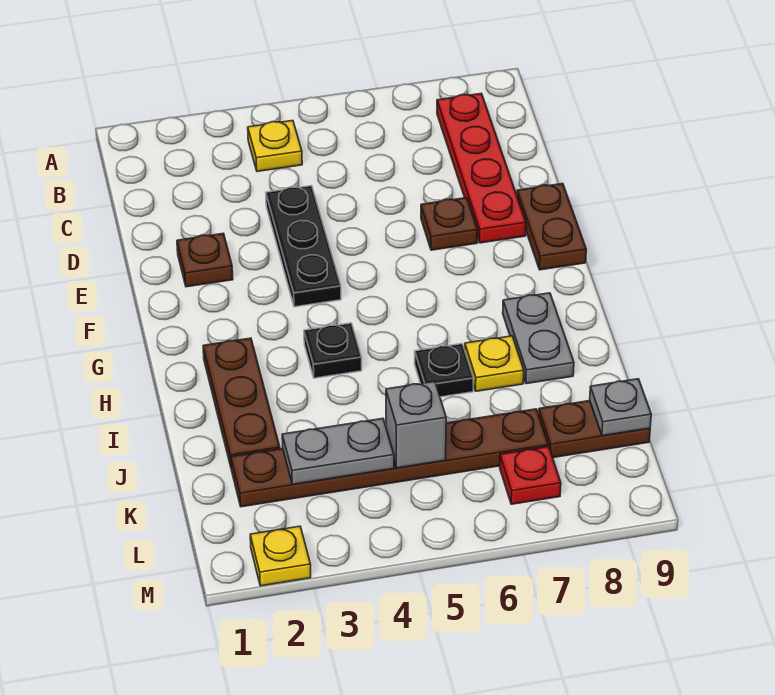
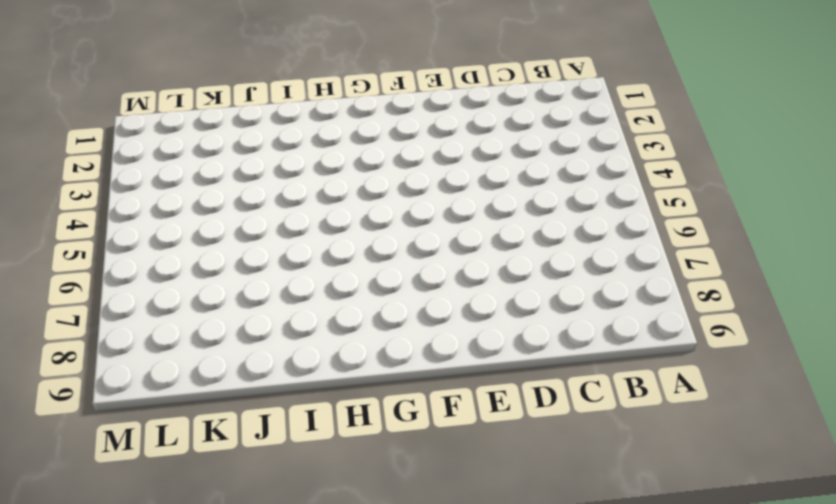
none -> yellow plate B4 level 1
none -> red plate B8:E8 level 1
none -> black plate D4:F4 level 1

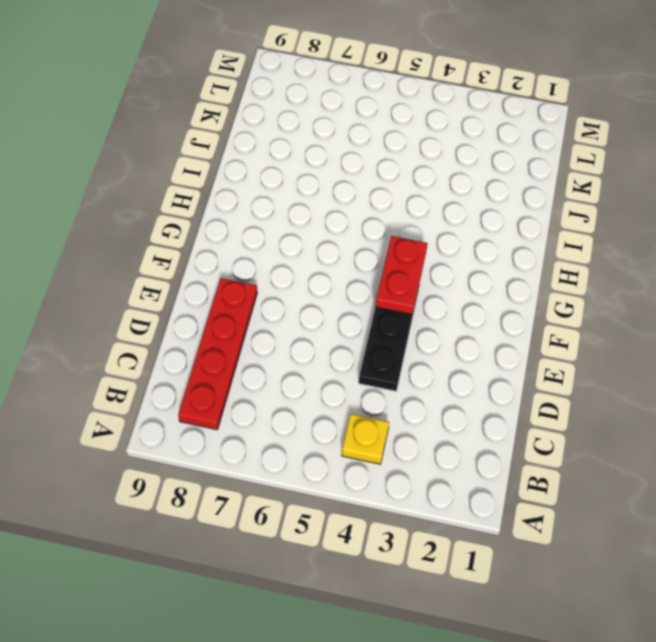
red plate F4:G4 level 2 -> none
none -> brown plate E2 level 1
none -> brown plate E7 level 1
none -> brown plate E9:F9 level 1

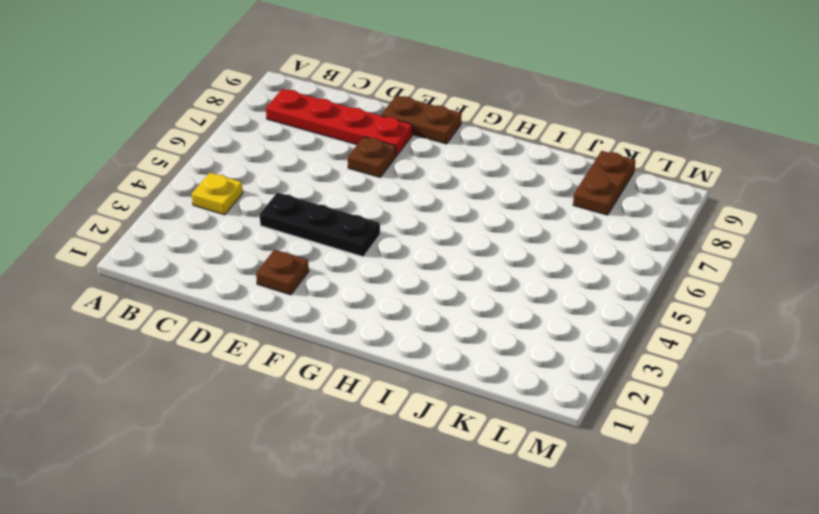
none -> brown plate H2:J2 level 1
none -> black plate H4 level 1
none -> grey plate H8:I8 level 1

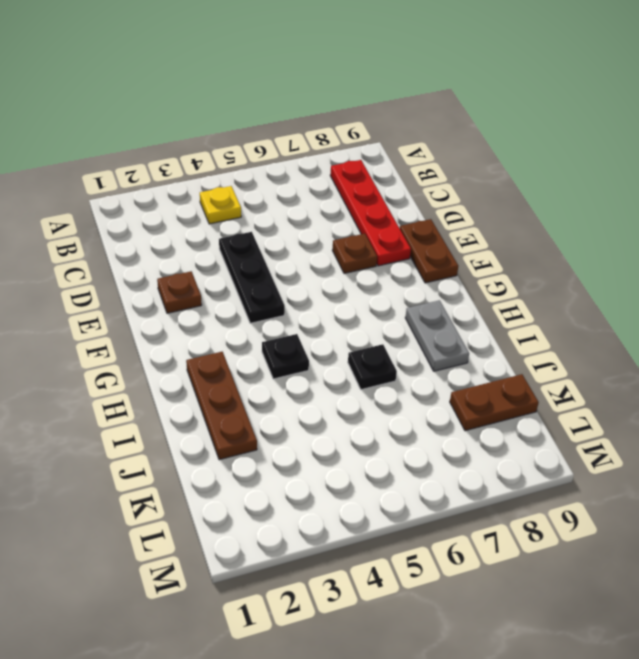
none -> yellow plate I7 level 1
none -> brown plate K2:K7 level 1
none -> red plate L7 level 1

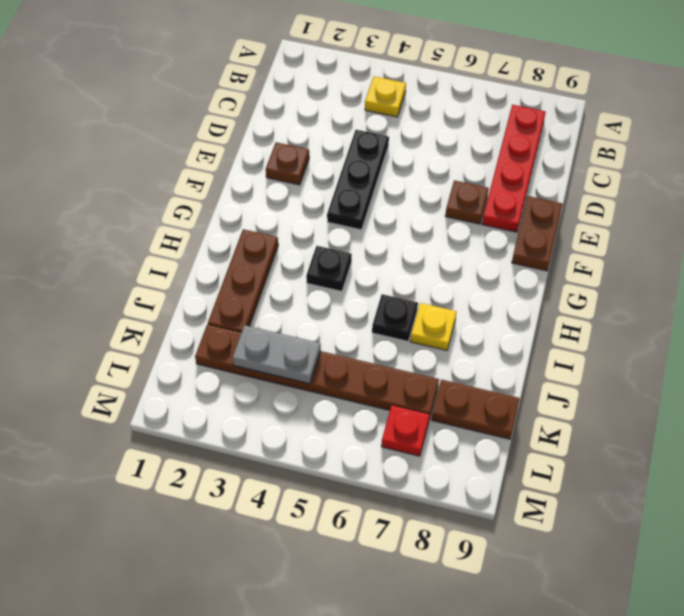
none -> grey plate H8:I8 level 1
none -> yellow plate M2 level 1
none -> grey brick K5 level 2

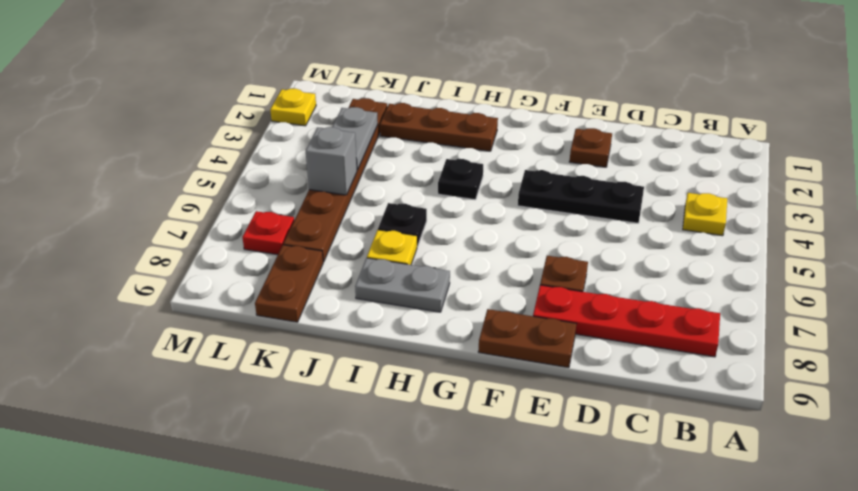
none -> grey plate K9 level 2

